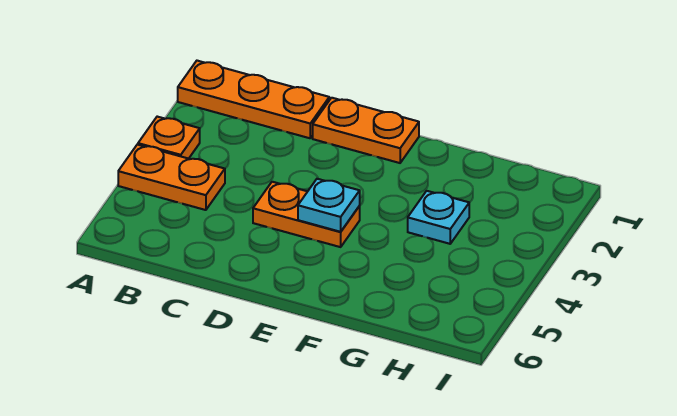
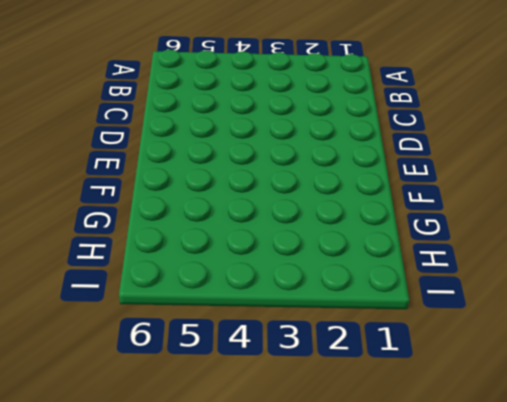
none -> orange plate A1:C1 level 1
none -> orange plate A3 level 1

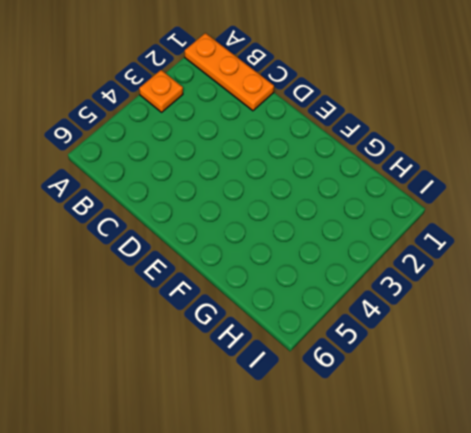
none -> orange plate A4:B4 level 1
none -> orange plate D1:E1 level 1

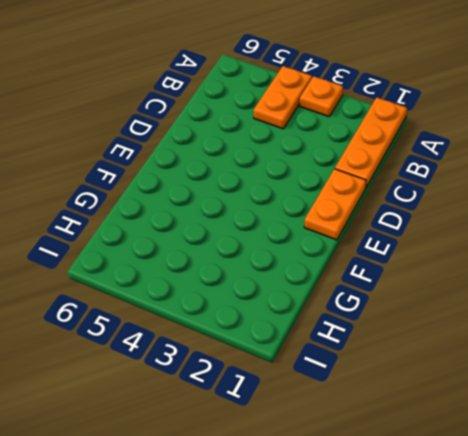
none -> orange plate D4:E4 level 1
none -> cyan plate G3 level 1

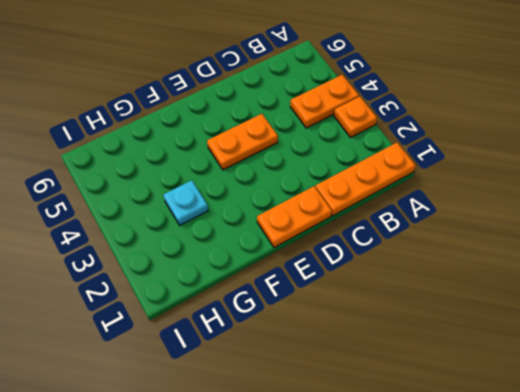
none -> cyan plate E4 level 2

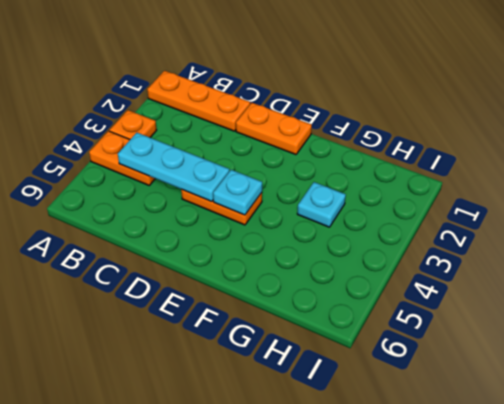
cyan plate B4:D4 level 2 -> none

